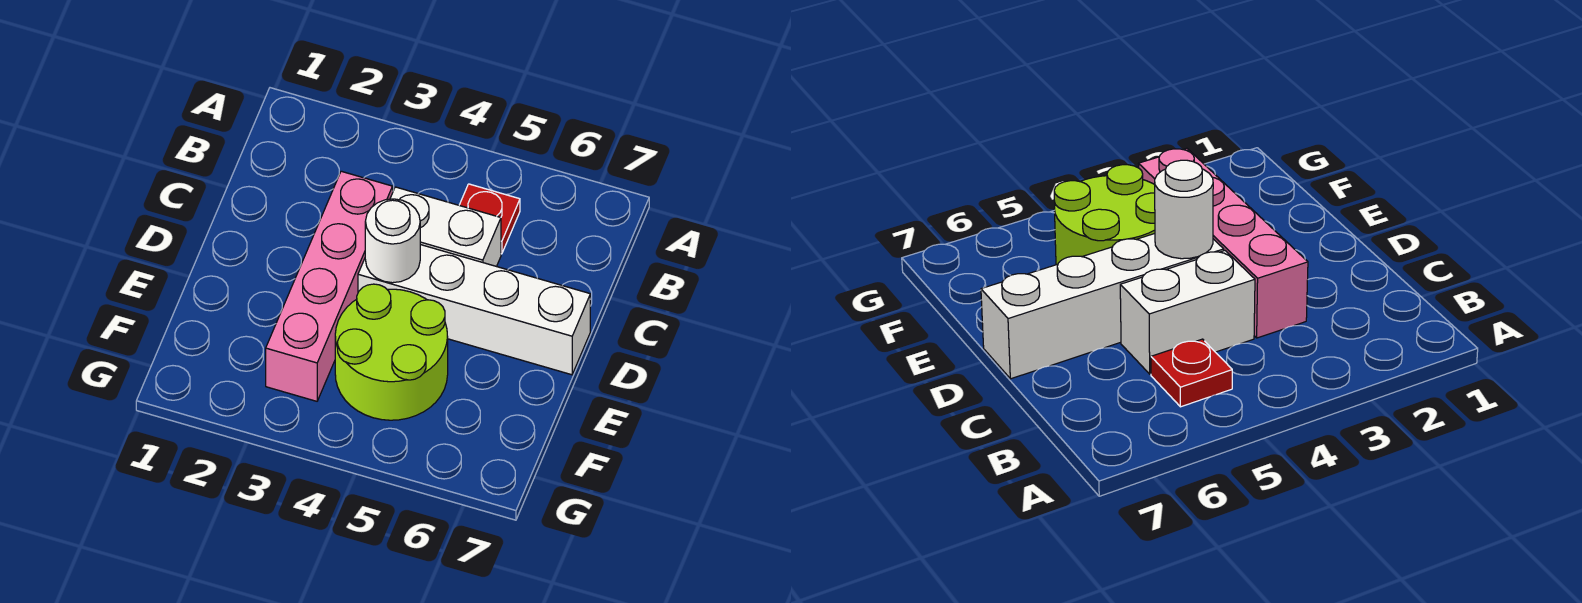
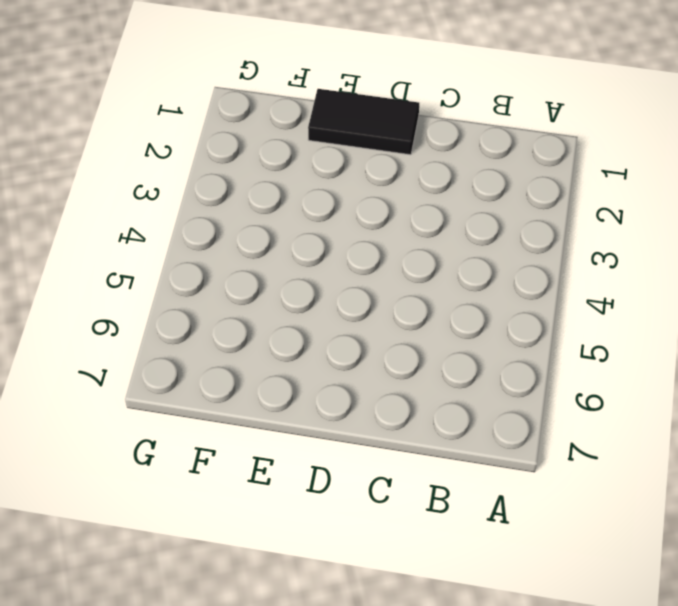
black tile D1:E1 level 1 -> none
none -> red plate B5 level 1
none -> pink brick C3:F3 level 1

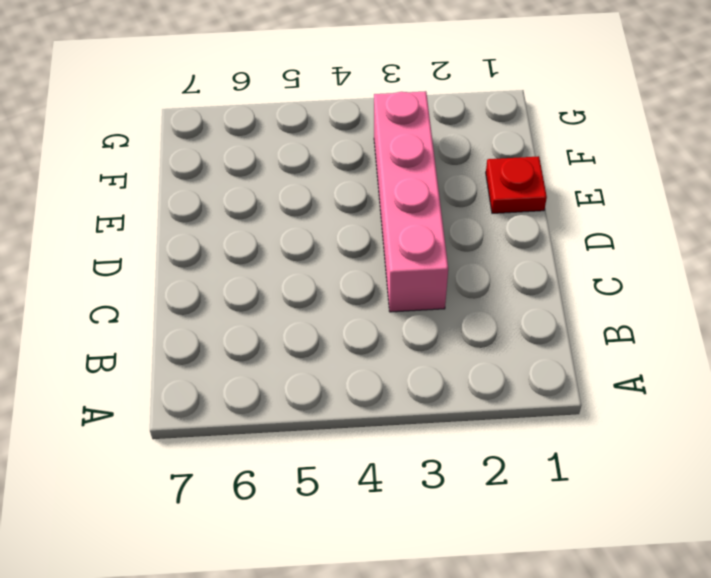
red plate E1 level 1 -> red plate B5 level 1
none -> white brick C4:C5 level 1
none -> white brick D4:D7 level 1

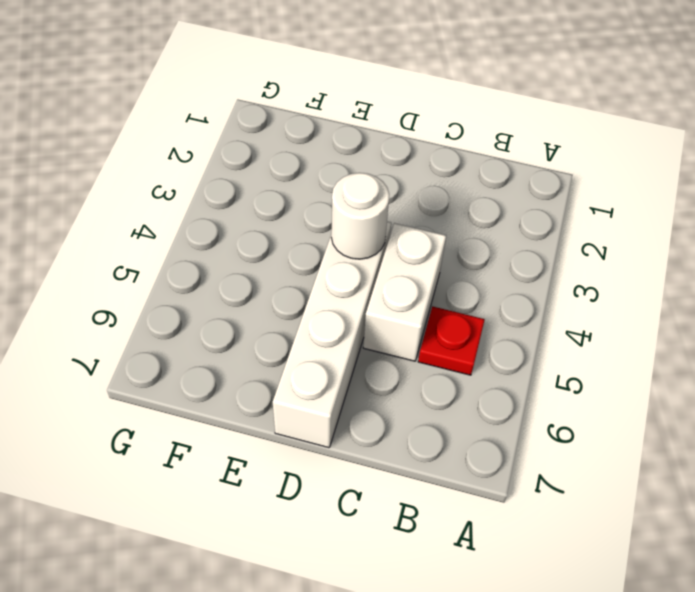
none -> pink brick C3:F3 level 1
none -> lime round brick E4:F5 level 1

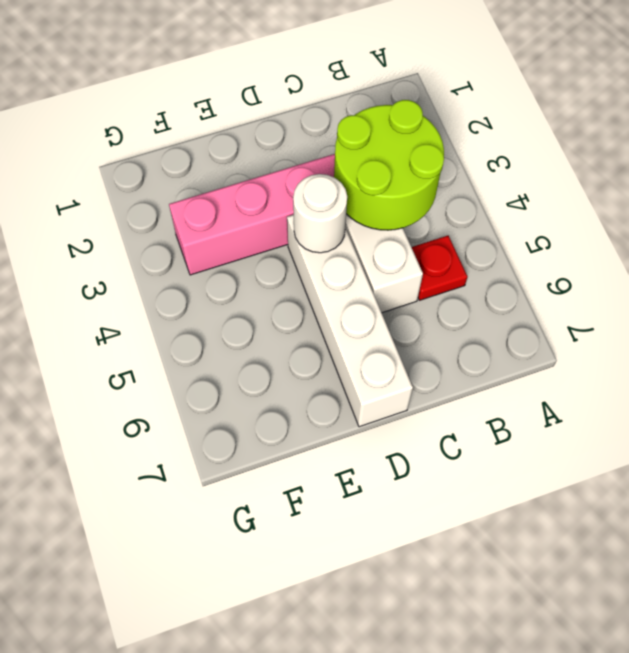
lime round brick B3:C4 level 2 -> lime round brick E4:F5 level 1

